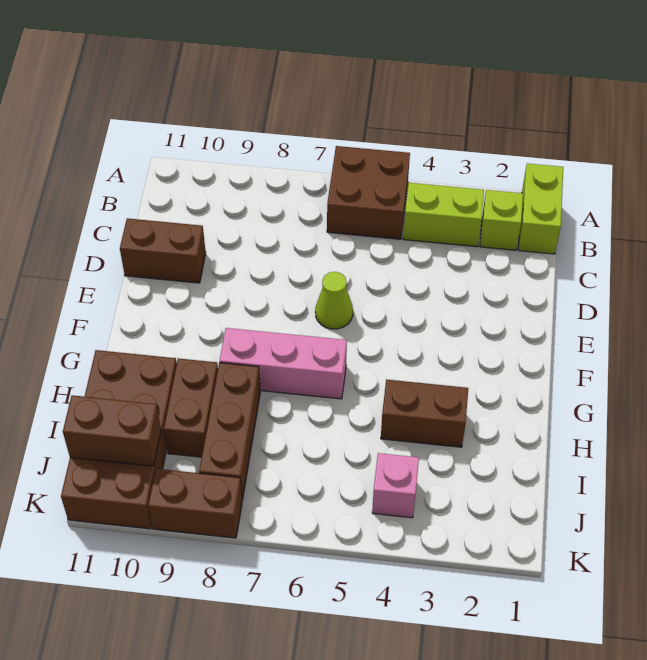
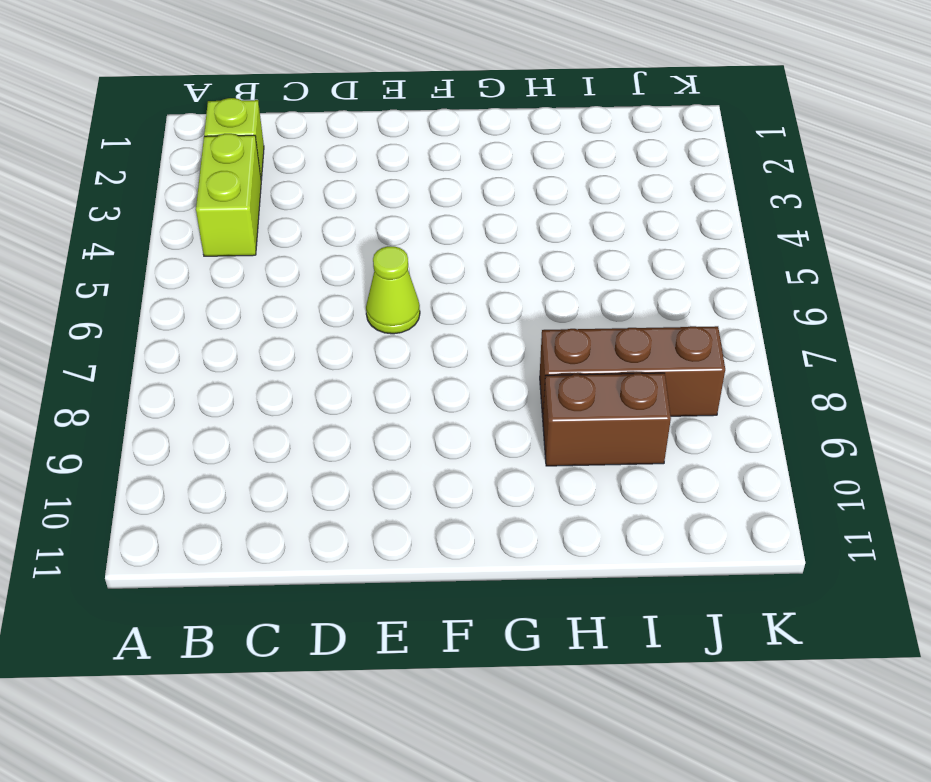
none -> lime brick A1:B1 level 1
none -> brown brick A5:B6 level 1
none -> brown brick D10:D11 level 1

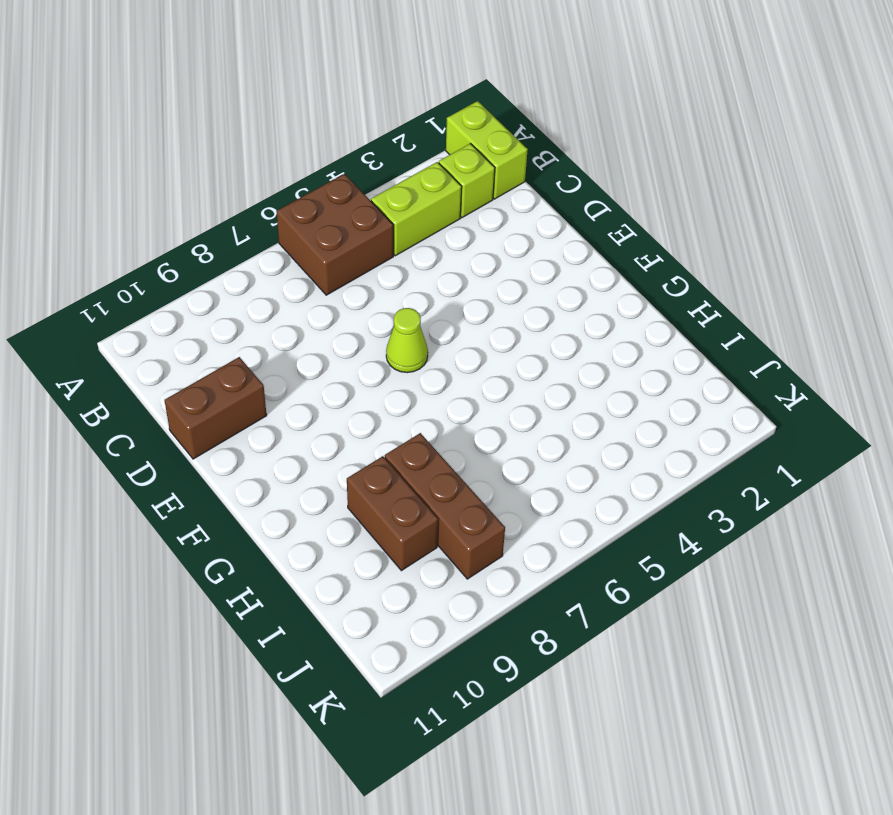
none -> pink brick G6:G8 level 1
none -> brown brick H3:H4 level 1
none -> brown brick H10:K11 level 1

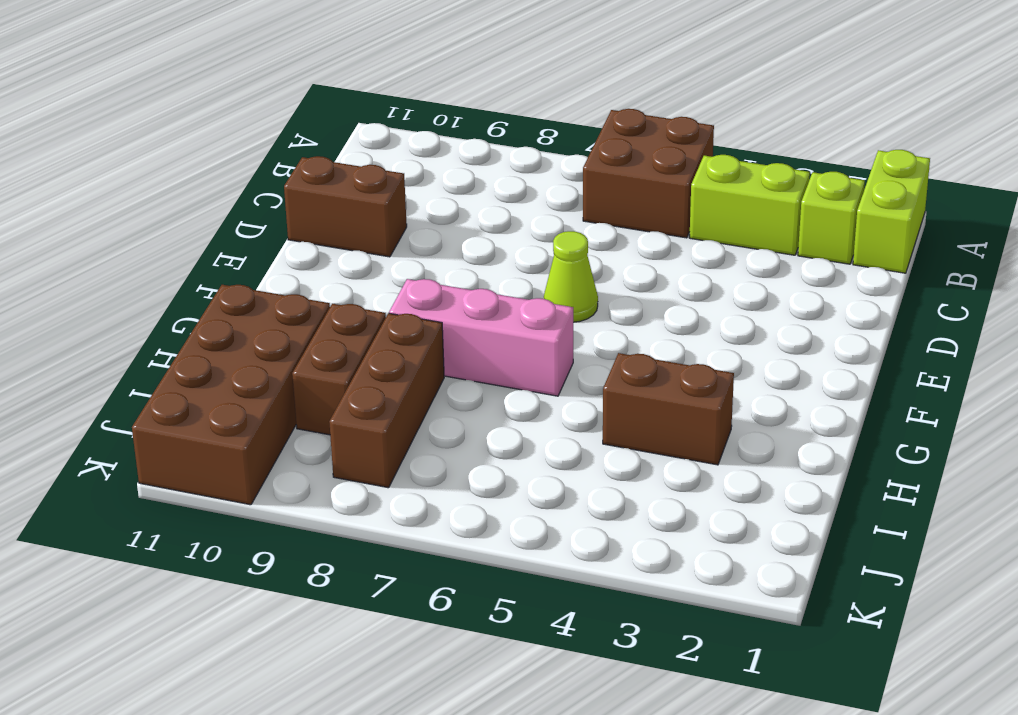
none -> pink brick J4 level 1
none -> brown brick K8:K9 level 1
none -> brown brick J10:J11 level 2

